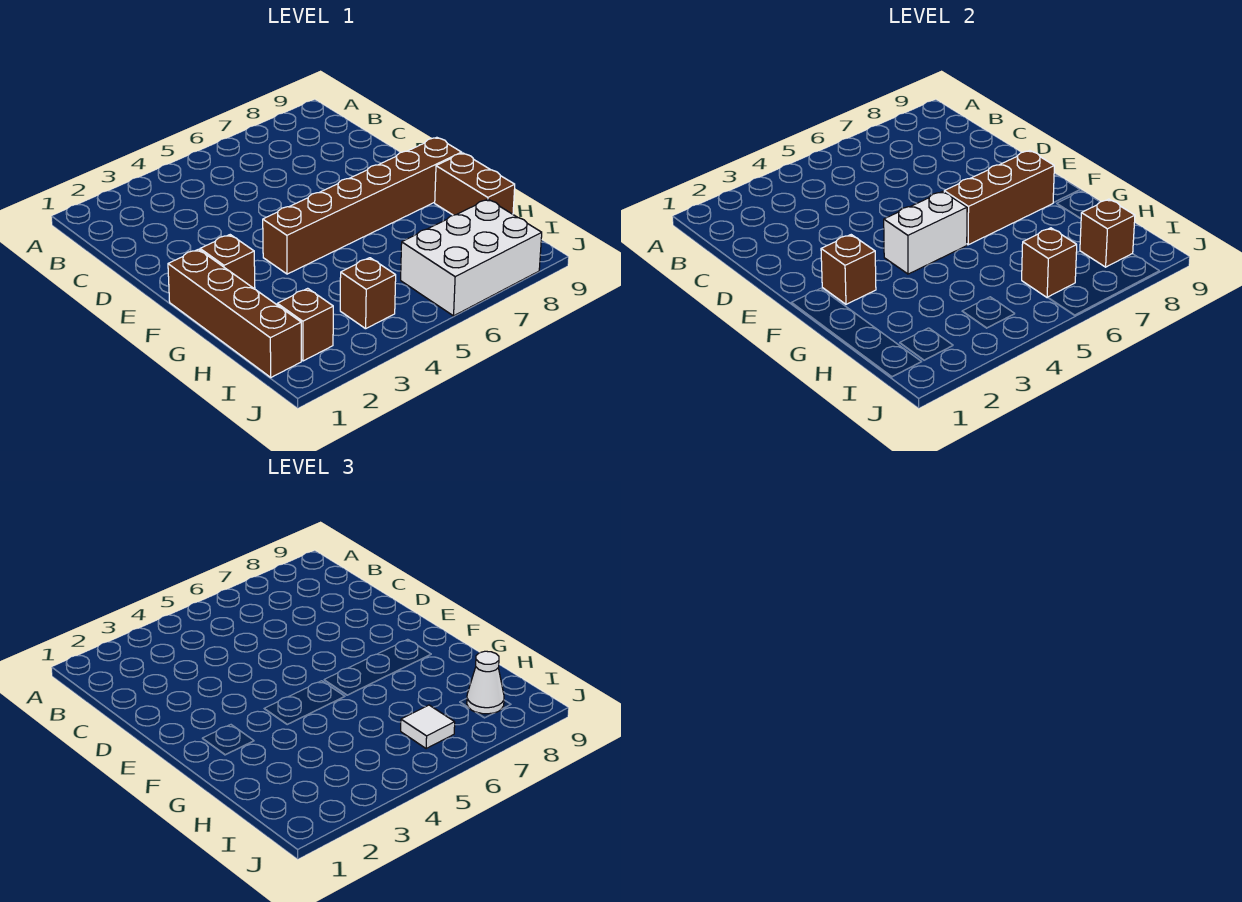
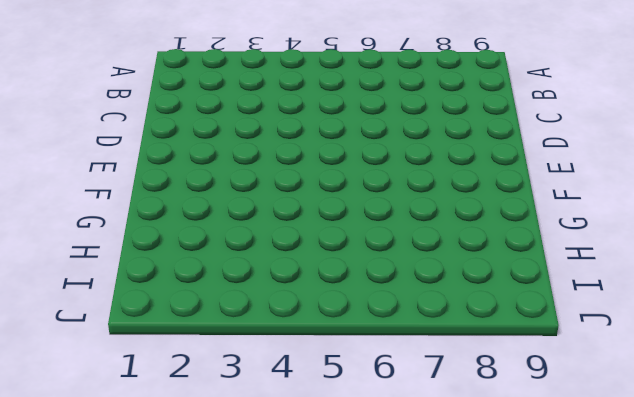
none -> brown brick F1:I1 level 1
none -> brown brick F2 level 1
none -> brown brick F4:F9 level 1

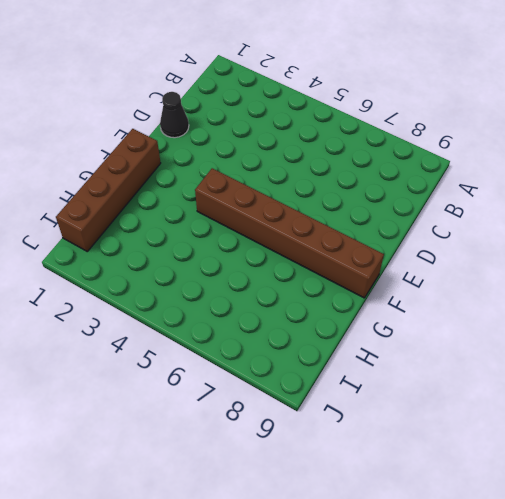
black cone D1 level 1 -> none
none -> brown brick F2 level 1
none -> brown brick G9:H9 level 1
none -> brown brick I2 level 1

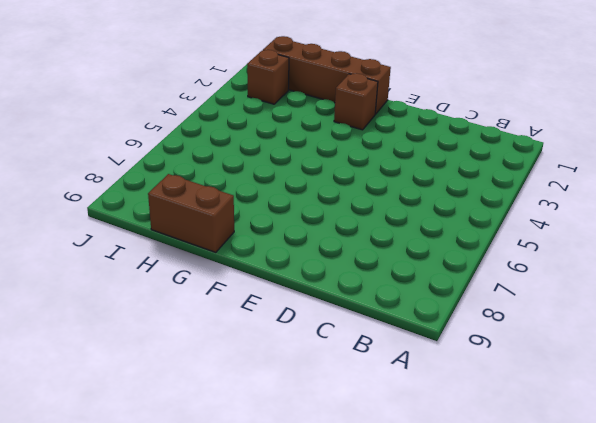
none -> brown brick F4:F9 level 1
none -> brown brick I4 level 1
none -> white brick I6:J8 level 1

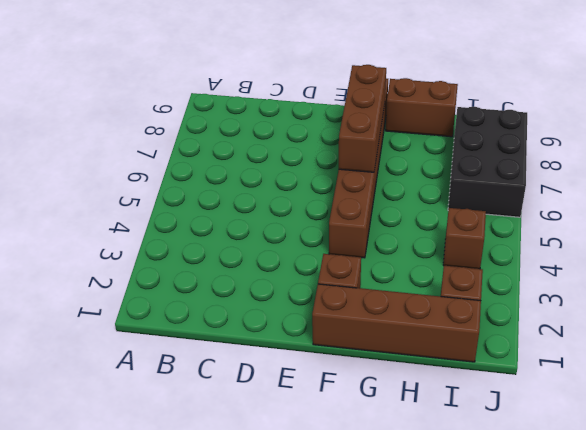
black brick I6:J8 level 1 -> white brick I6:J8 level 1
none -> brown brick F2 level 2
none -> white brick F4:F5 level 2
none -> brown brick I6 level 2

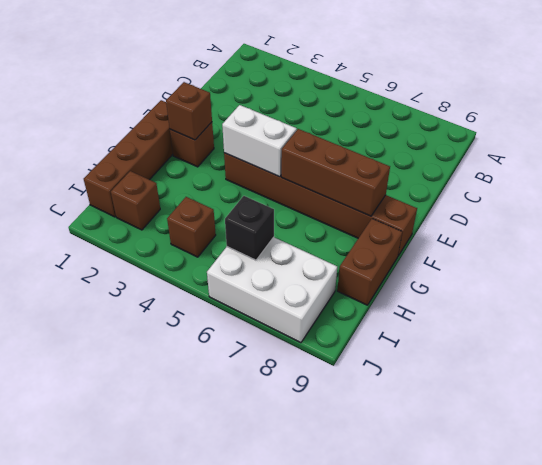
black brick I6 level 2 -> brown brick I6 level 2
none -> brown brick I8 level 2
none -> white tile I6 level 3
none -> white cone I8 level 3

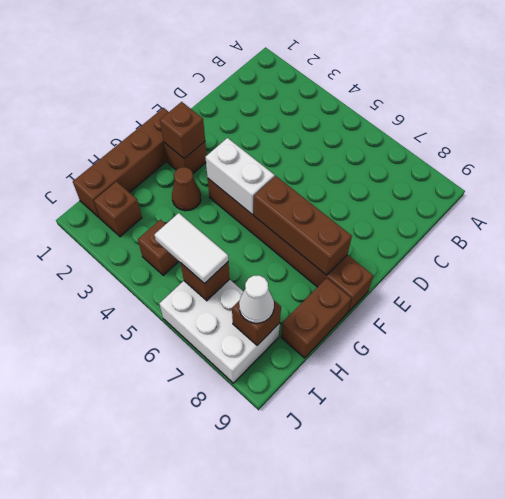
brown cone G3 level 1 -> none
white tile I5:I6 level 3 -> white tile I6 level 3

